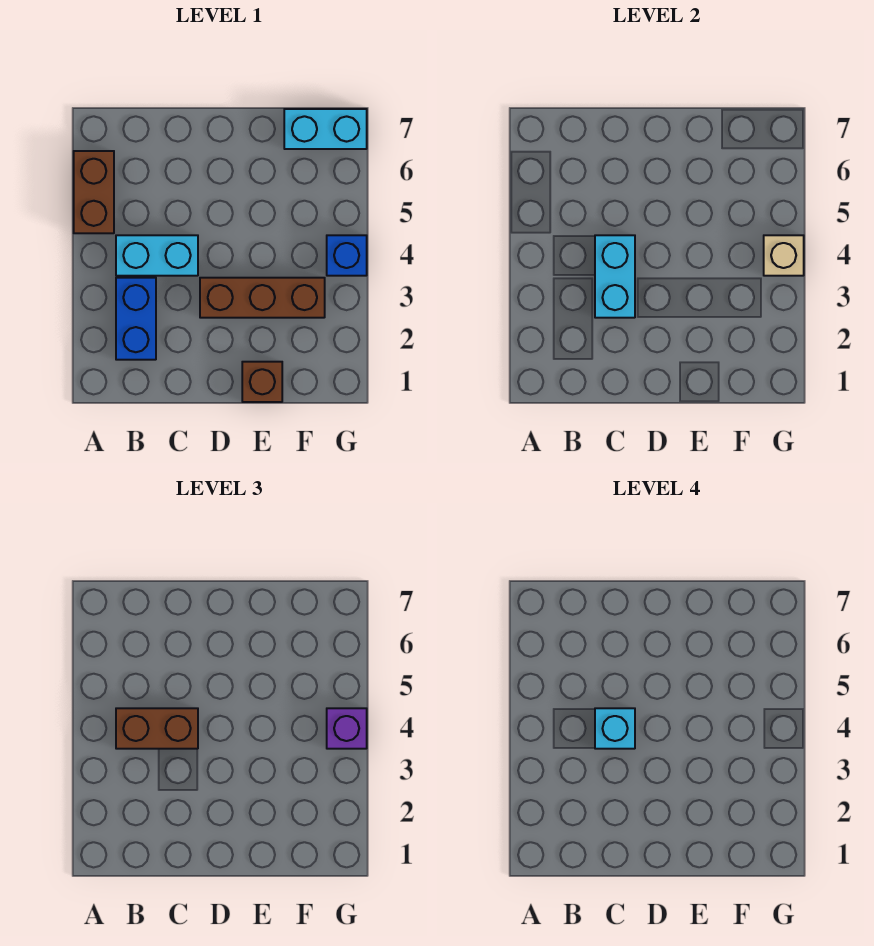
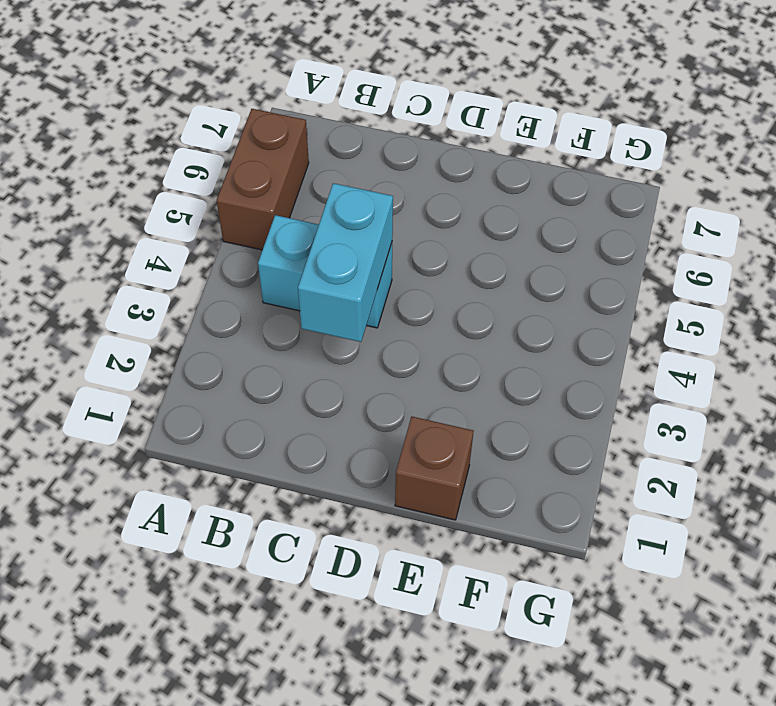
none -> blue brick B2:B3 level 1
none -> brown brick D3:F3 level 1
none -> cyan brick F7:G7 level 1

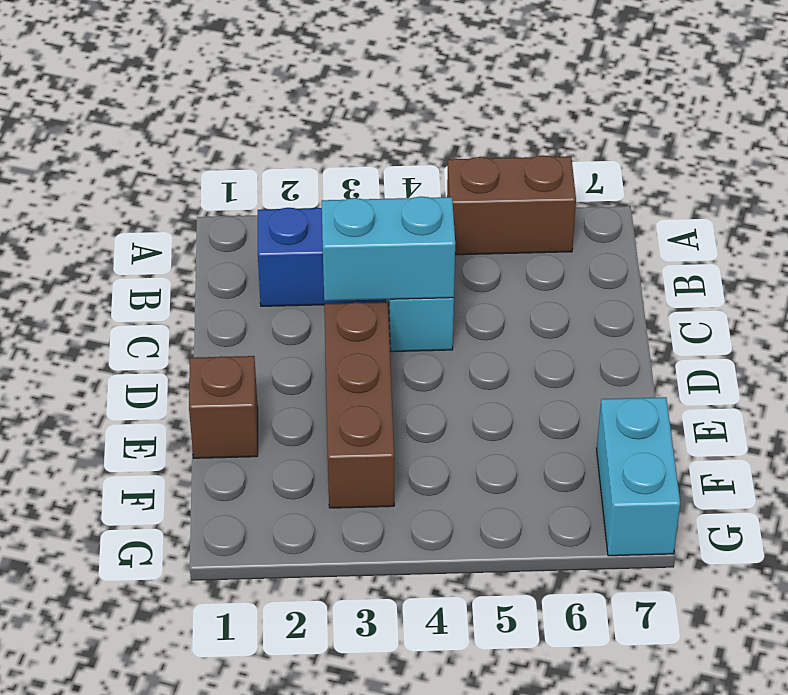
none -> blue brick G4 level 1
none -> tan brick G4 level 2
none -> brown brick B4:C4 level 3

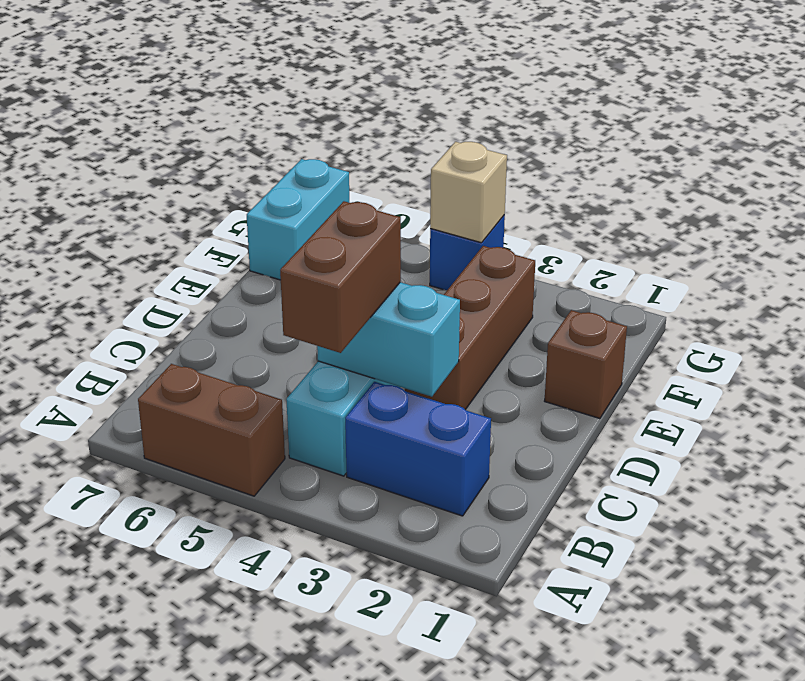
none -> purple brick G4 level 3
none -> cyan brick C4 level 4

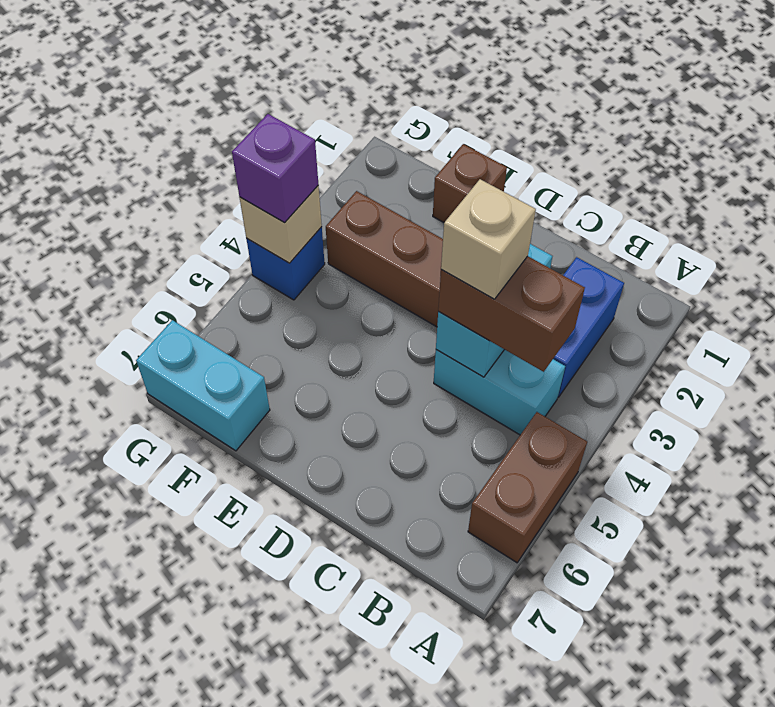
tan brick C4 level 4 -> cyan brick C4 level 4

